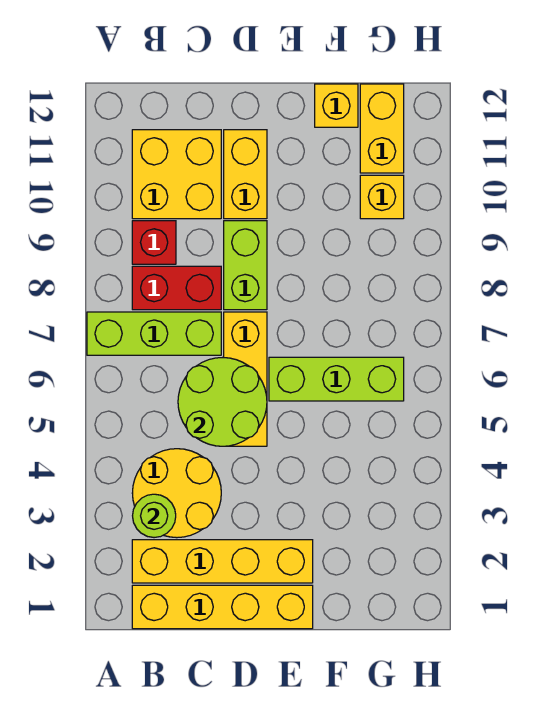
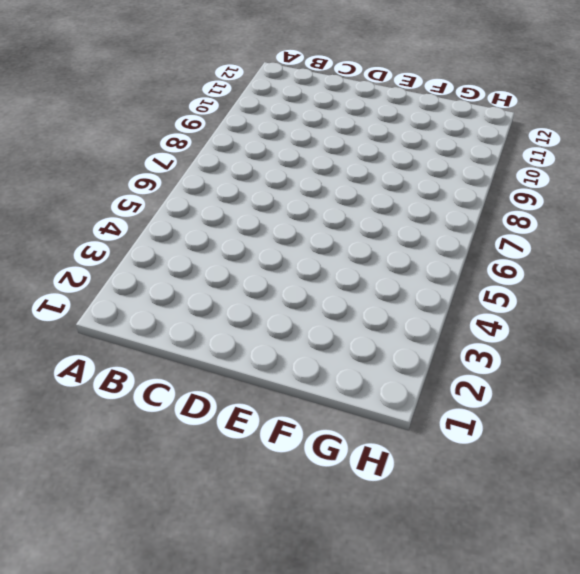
none -> lime brick A7:C7 level 1
none -> yellow brick B1:E1 level 1
none -> yellow brick B2:E2 level 1

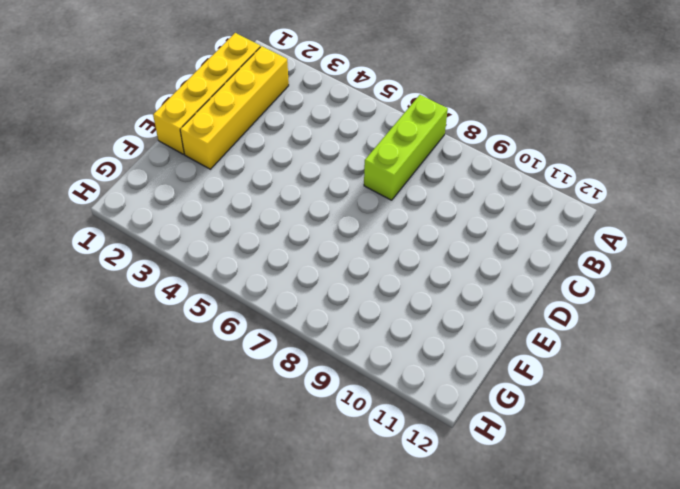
none -> yellow round brick B3:C4 level 1
none -> red brick B8:C8 level 1
none -> red brick B9 level 1

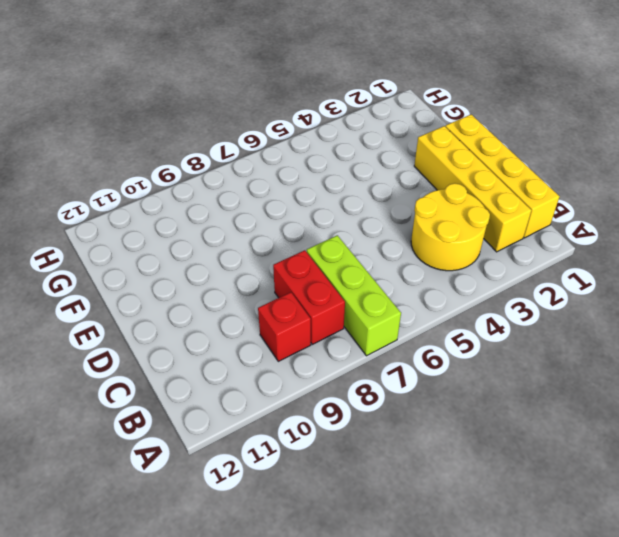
none -> yellow brick B10:C11 level 1
none -> yellow brick D5:D7 level 1
none -> lime brick D8:D9 level 1

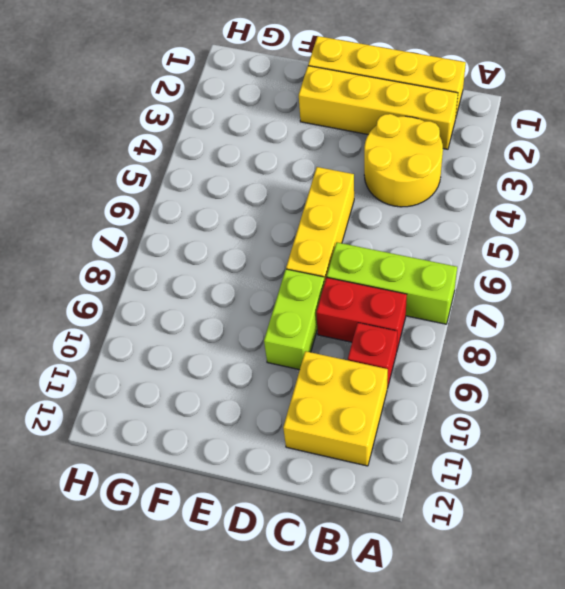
none -> yellow brick D10:D11 level 1
none -> lime brick E6:G6 level 1
none -> yellow brick F12 level 1

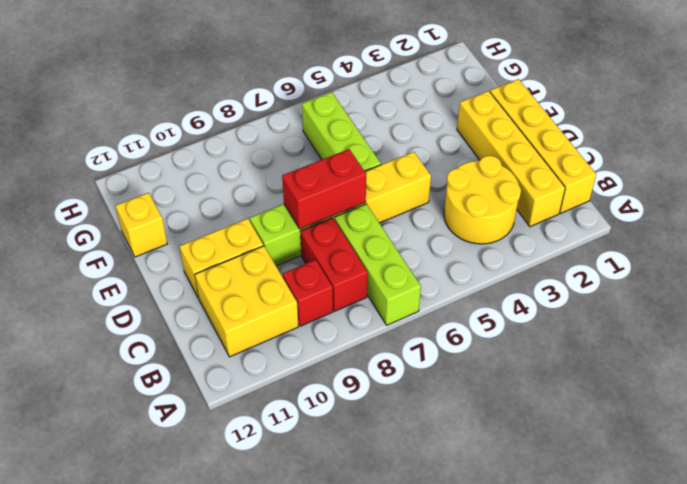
red brick D7:D8 level 2 -> none
none -> yellow brick G10 level 1
none -> yellow brick G11:G12 level 1
none -> lime round brick B3 level 2

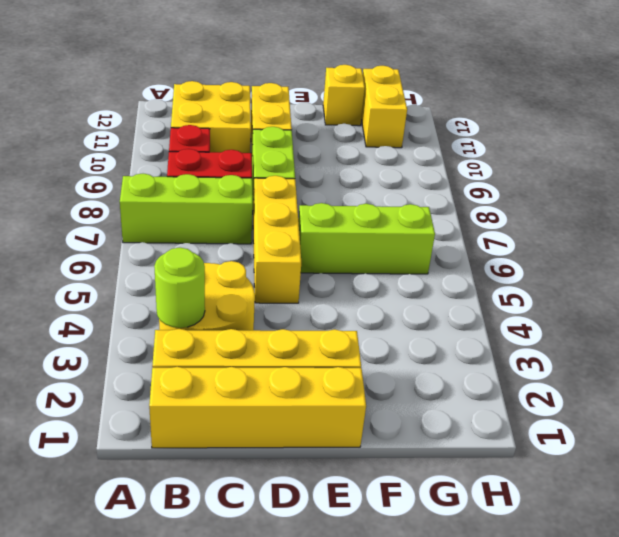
none -> yellow brick G10 level 1
none -> lime round brick C5:D6 level 2

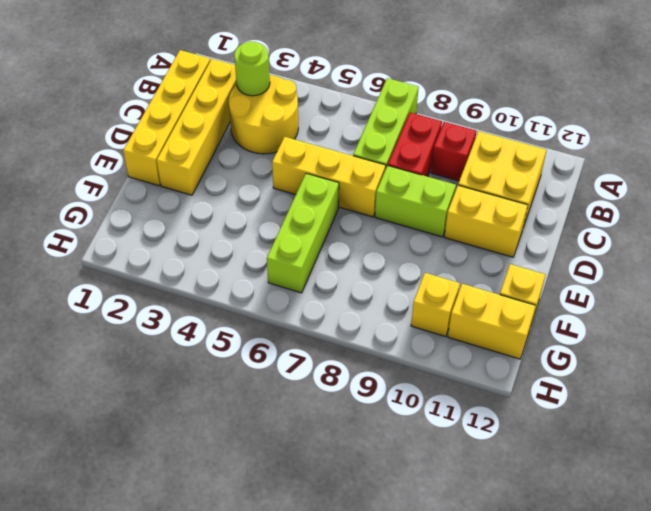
none -> lime round brick C5:D6 level 2

